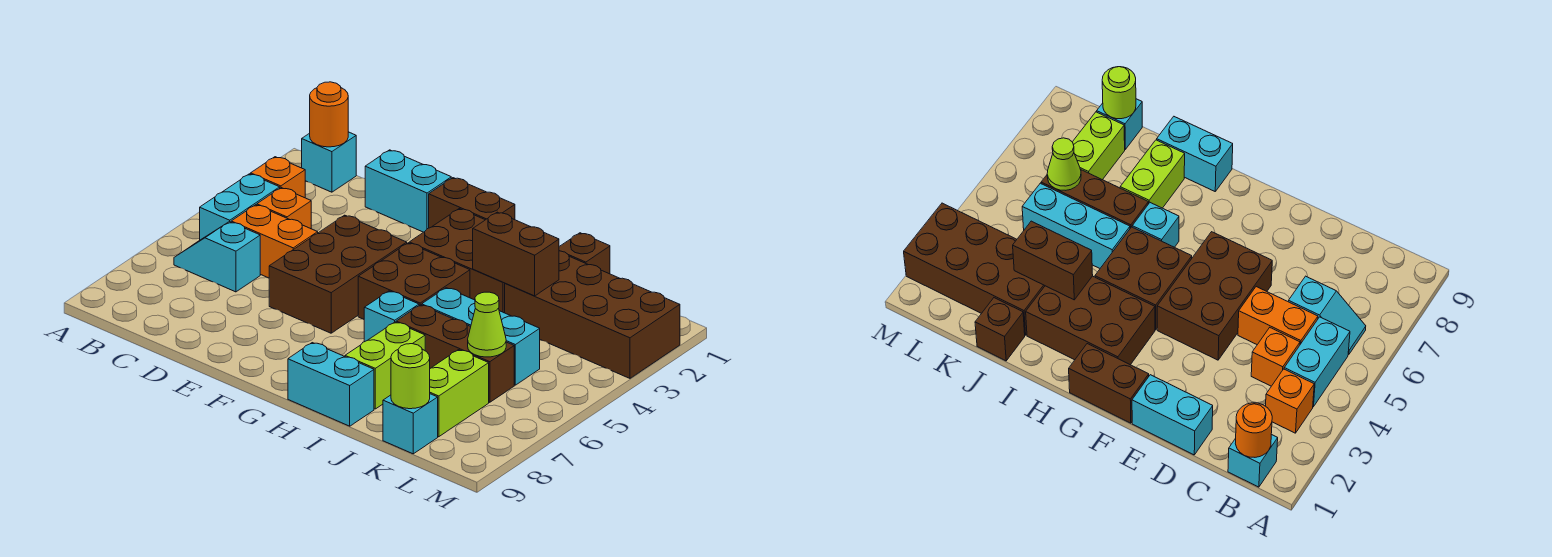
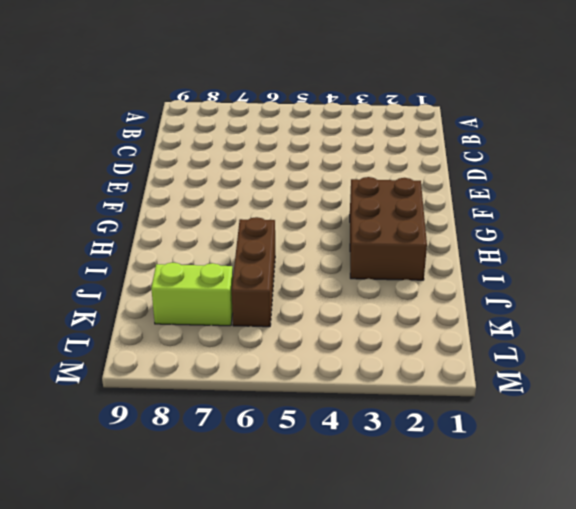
none -> cyan brick B1 level 1
none -> orange brick B3 level 1
none -> cyan brick B4:B5 level 1

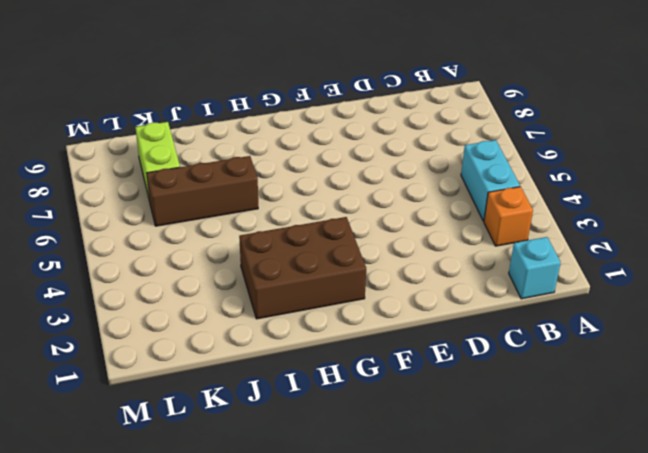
none -> cyan slope B6:C6 level 1 top C
none -> orange brick C4 level 1
none -> orange brick C5:D5 level 1

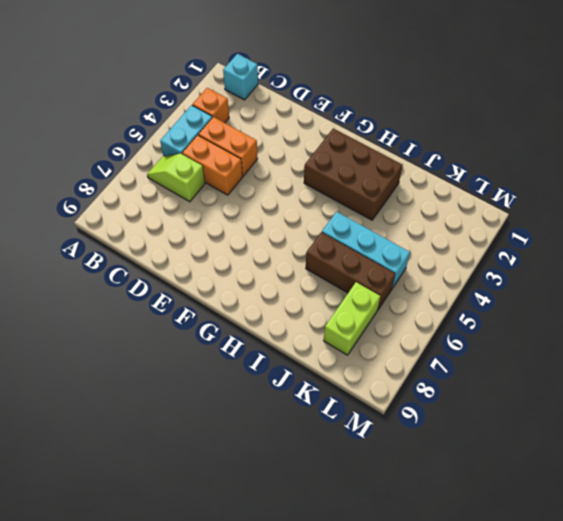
lime slope B6:C6 level 1 top C -> cyan slope B6:C6 level 1 top C
orange brick C4:D4 level 1 -> orange brick C4 level 1
none -> cyan brick D1:E1 level 1
none -> brown brick E4:F6 level 1
none -> brown brick F1:G1 level 1

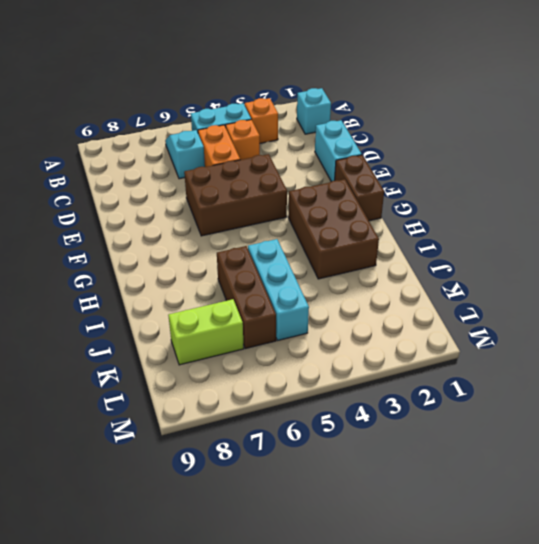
none -> brown brick G4:H5 level 1
none -> cyan brick H6 level 1
none -> cyan brick H9:I9 level 1

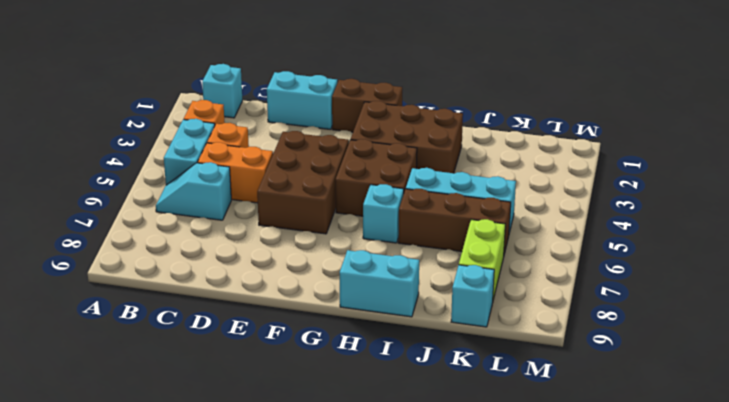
none -> lime brick I7:I8 level 1
none -> brown brick J1 level 1
none -> brown brick J2:M3 level 1

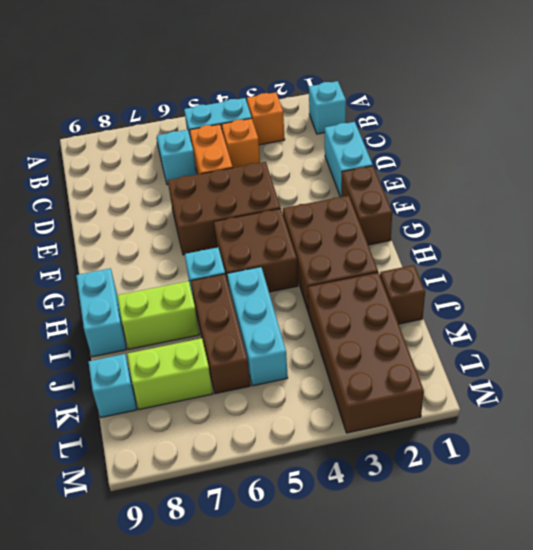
none -> orange round brick B1 level 2
none -> brown brick I3:J3 level 2
none -> lime cone K6 level 2

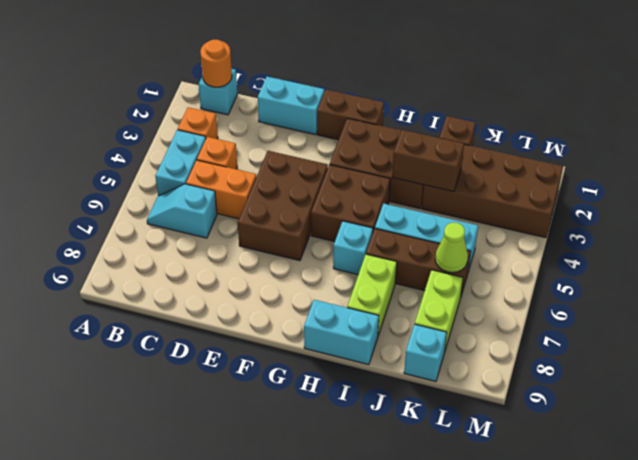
none -> lime round brick K9 level 2

